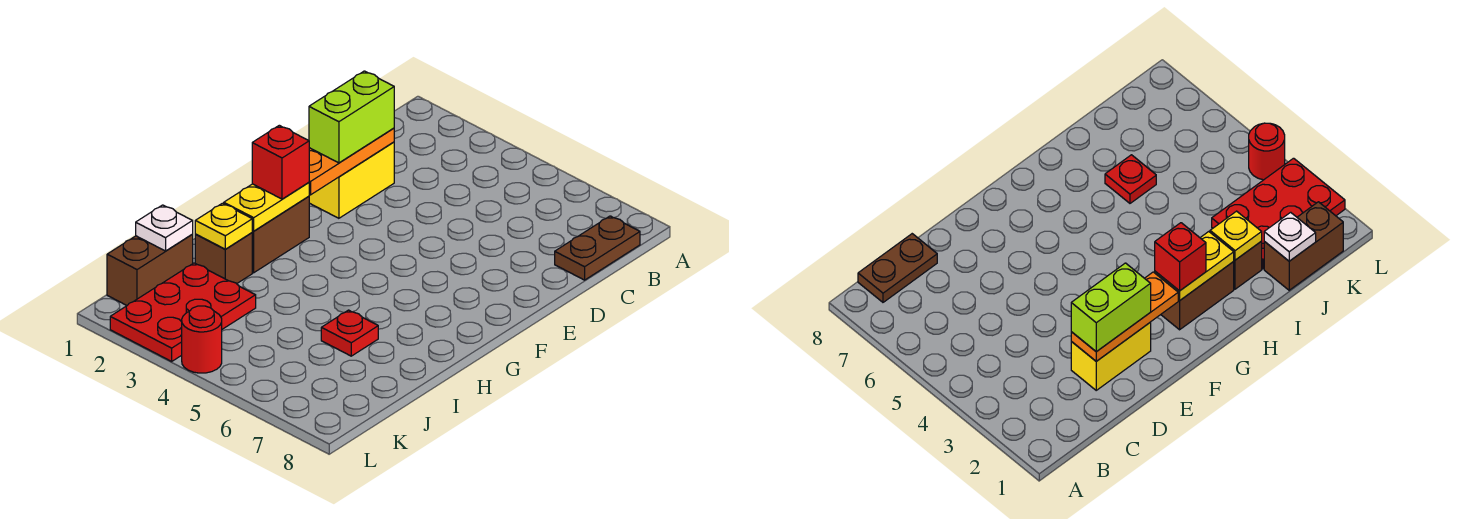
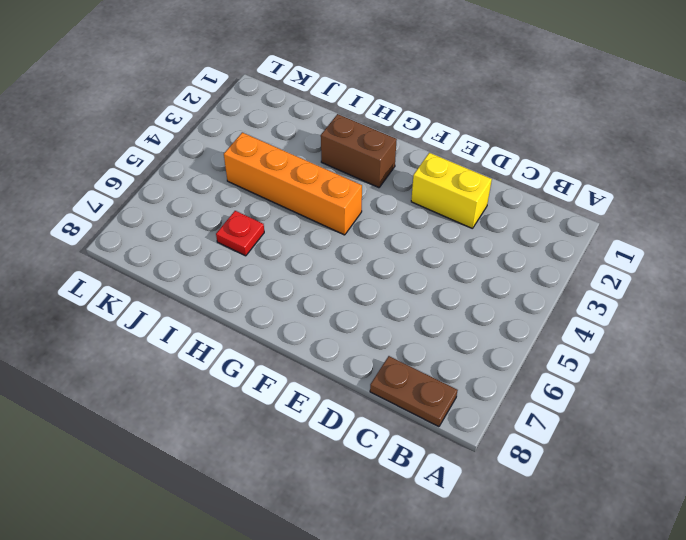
orange brick G4:J4 level 1 -> none
none -> brown brick I2 level 1
none -> brown brick J1:K1 level 1
none -> red plate J2:L3 level 1

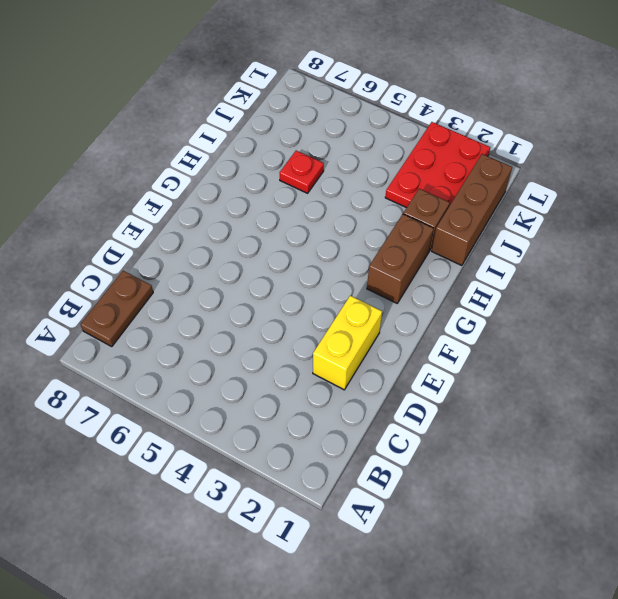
brown brick I1:K1 level 1 -> brown brick J1:K1 level 1
none -> red round brick L4 level 1
none -> orange plate D2:F2 level 2
none -> yellow plate G2:H2 level 2

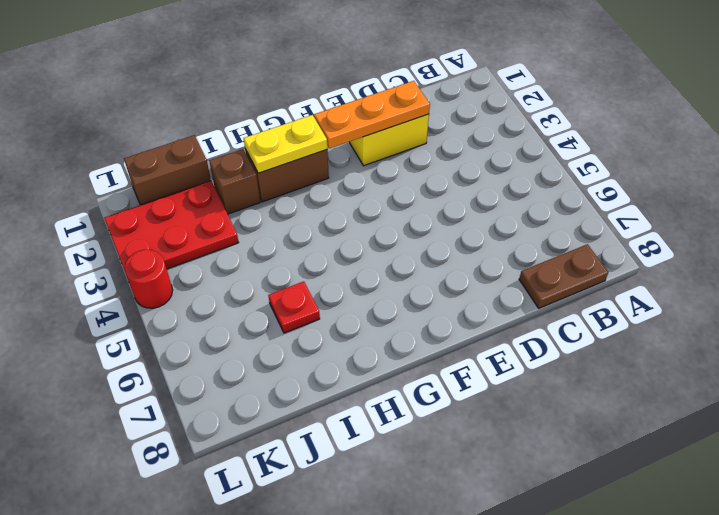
none -> yellow plate I2 level 2
none -> white plate J1 level 2
none -> lime brick D2:E2 level 3

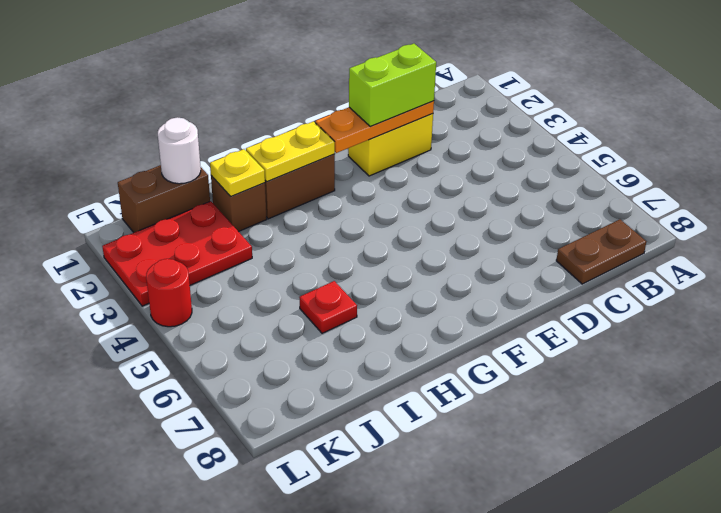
white round brick J1 level 2 -> white plate J1 level 2
none -> red brick G2 level 3

